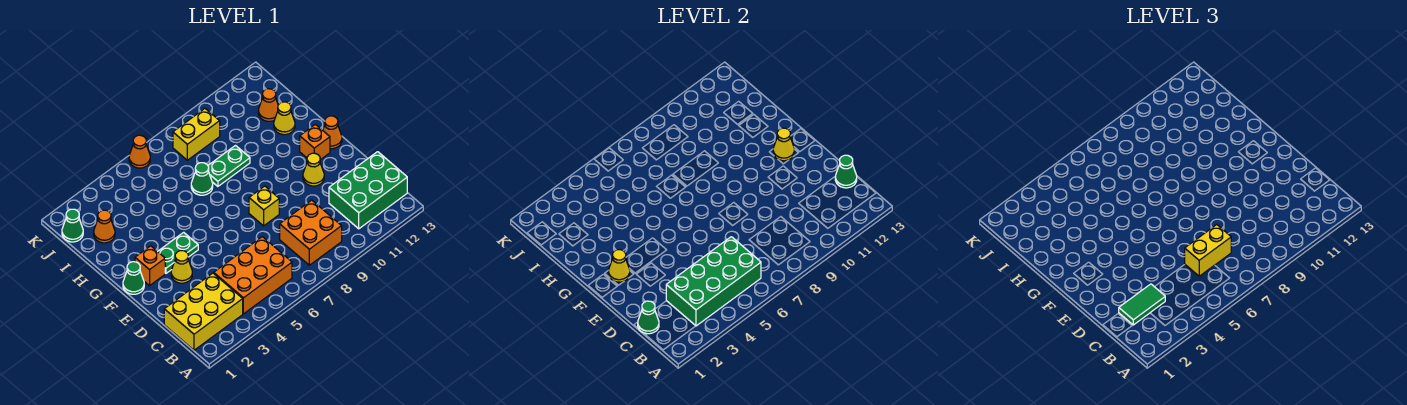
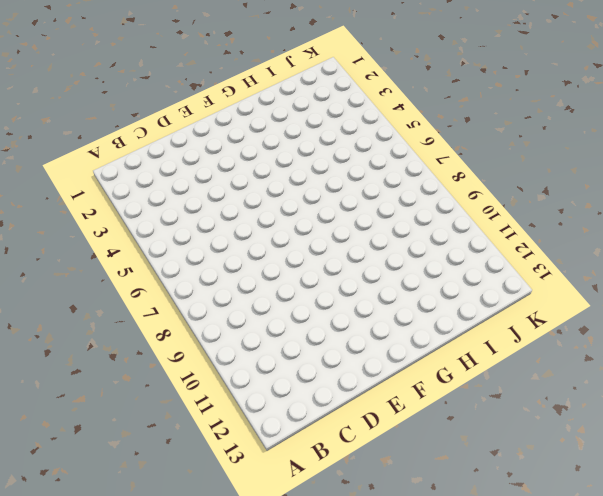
none -> yellow brick B1:C3 level 1
none -> orange brick B4:C6 level 1
none -> orange brick B8:C9 level 1

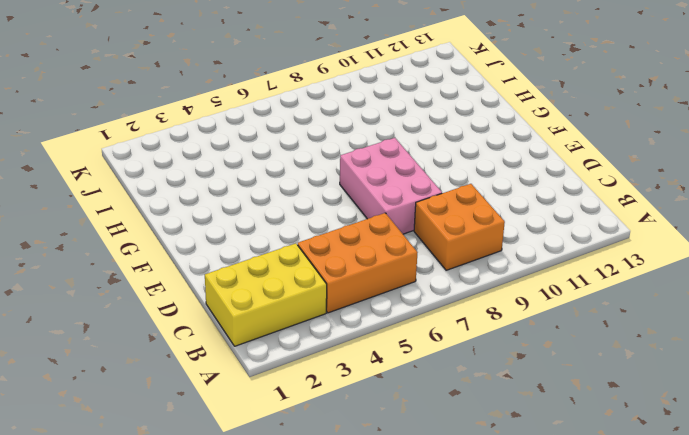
pink brick D7:F8 level 1 -> yellow brick E8 level 1
none -> green brick B11:C13 level 1
none -> yellow cone E3 level 1
none -> yellow cone E11 level 1

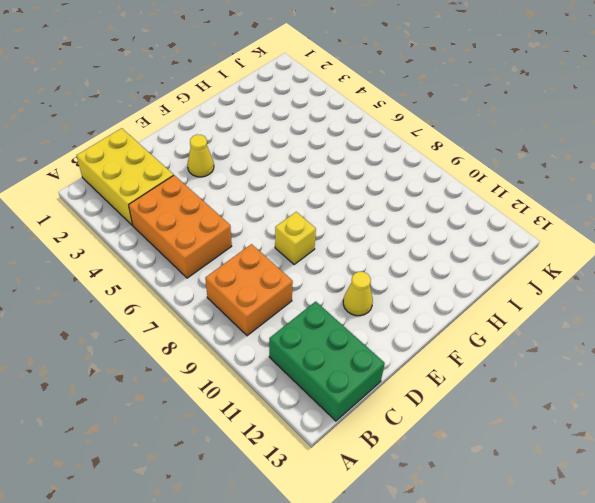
none -> green cone F1 level 1
none -> orange brick F2 level 1
none -> green plate F3:F4 level 1

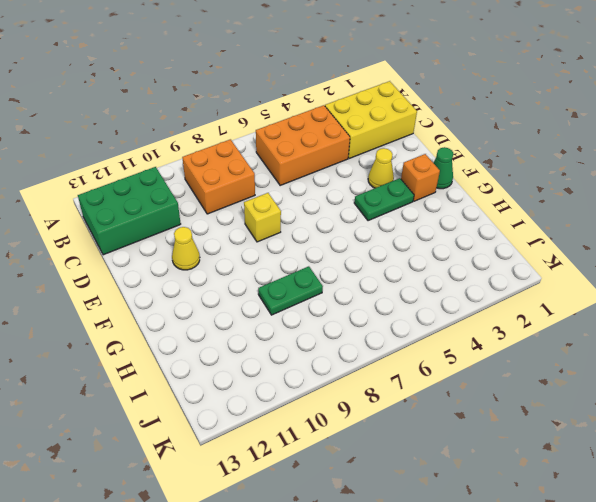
none -> orange brick F12 level 1
none -> orange cone F13 level 1
none -> green cone H7 level 1

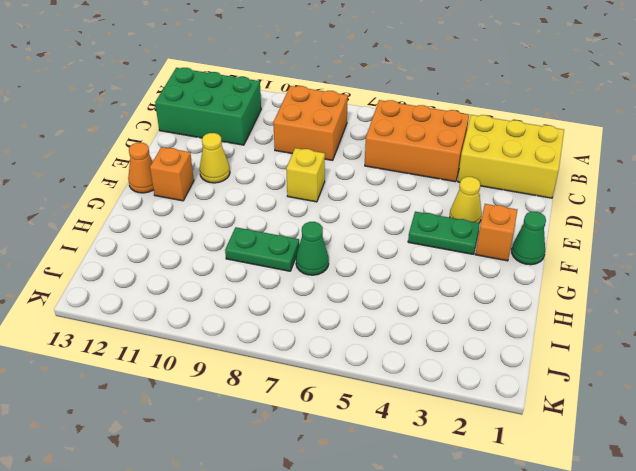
none -> yellow cone H12 level 1
none -> orange cone I2 level 1
none -> orange cone I12 level 1

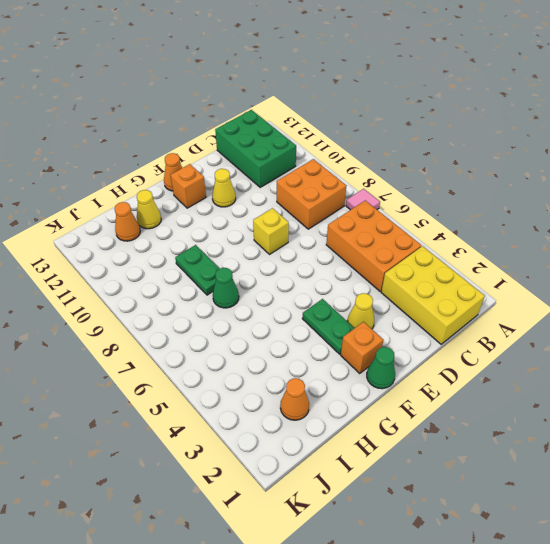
pink tile A7 level 1 -> none
none -> green cone J1 level 1
none -> yellow brick J8:J9 level 1
none -> orange cone K6 level 1

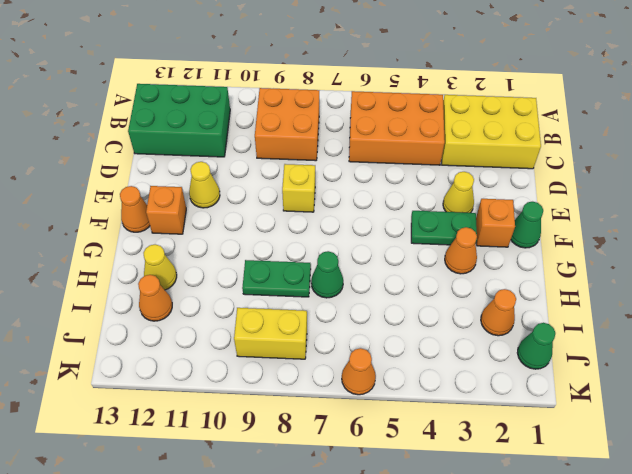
orange cone G3 level 1 -> none
none -> green brick B3:C6 level 2
none -> green cone C1 level 2
none -> green cone C13 level 2

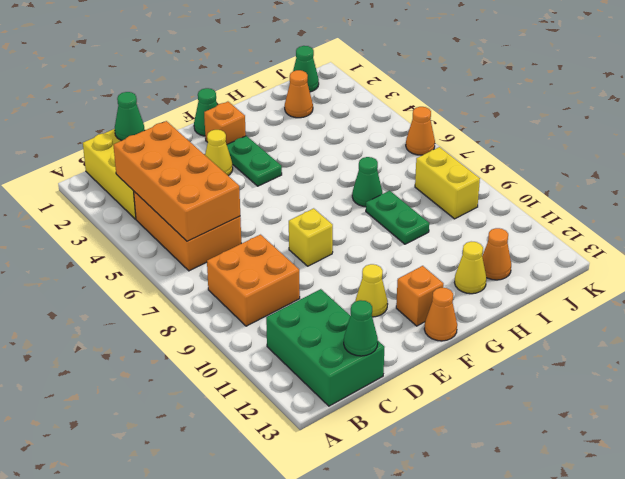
orange brick B3:C6 level 2 -> green brick B3:C6 level 2
none -> yellow cone F2 level 2
none -> yellow cone F12 level 2
none -> green tile C2:C3 level 3

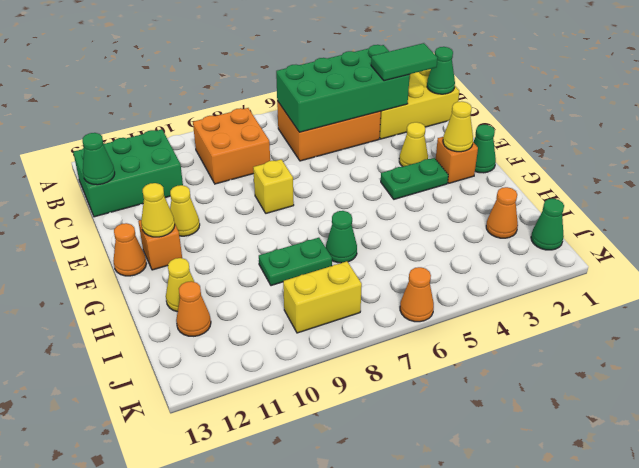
none -> yellow brick C6:C7 level 3

